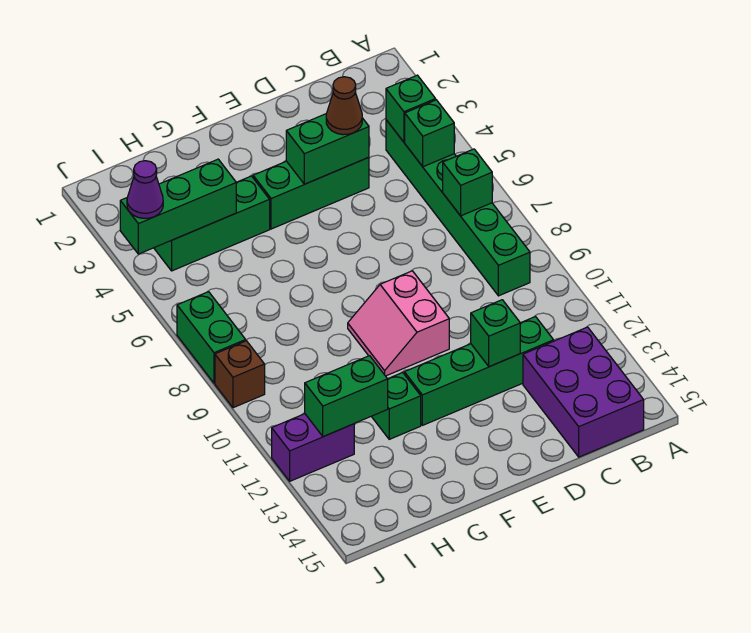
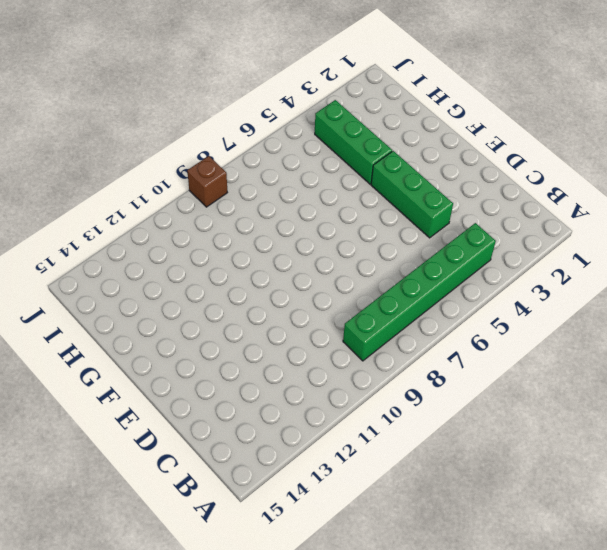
none -> purple brick B13:C15 level 1
none -> green brick C12:F12 level 1
none -> pink slope E9:F10 level 1 top E

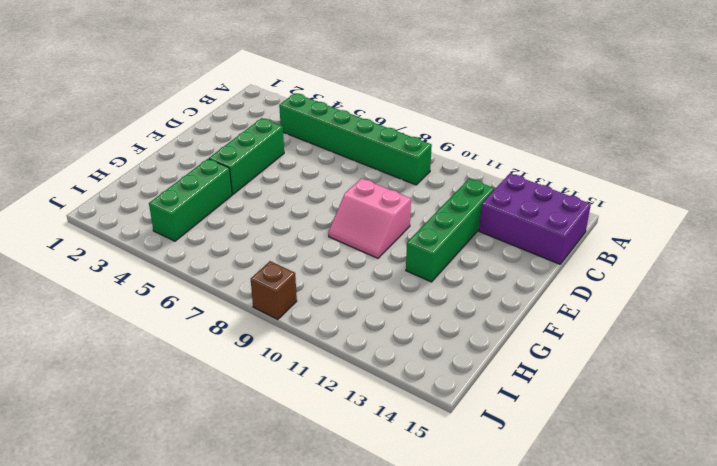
none -> green brick G12 level 1
none -> purple brick I12:J12 level 1
none -> green brick J7:J8 level 1

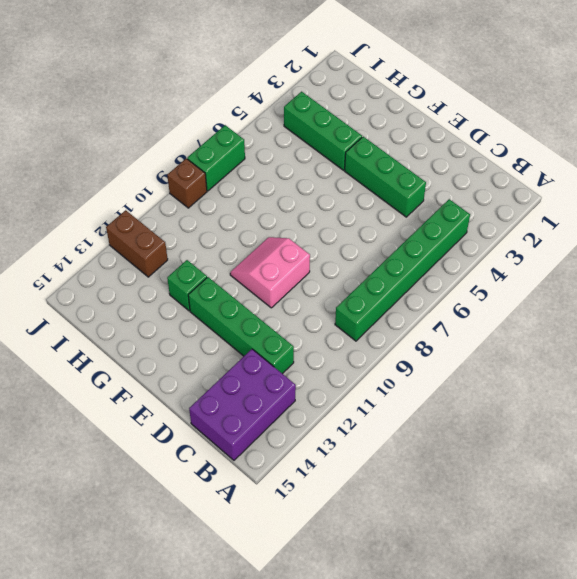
brown brick I12:J12 level 1 -> purple brick I12:J12 level 1
none -> green brick B4 level 2
none -> green brick B5 level 2
none -> green brick B7 level 2

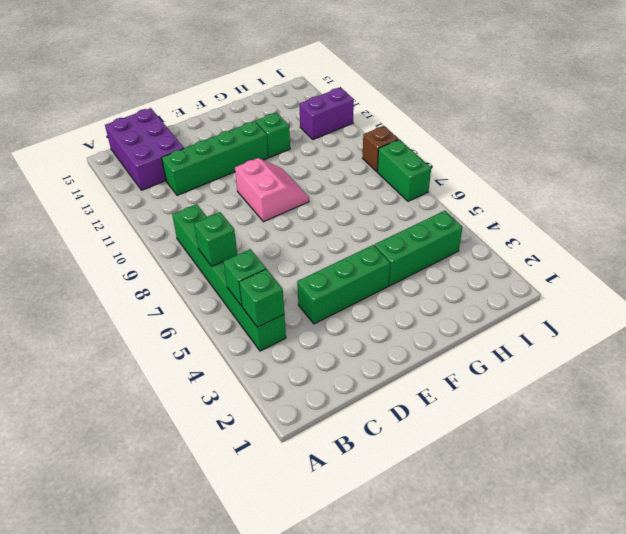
none -> green brick D4:E4 level 2
none -> green brick D12 level 2
none -> green brick H4:J4 level 2

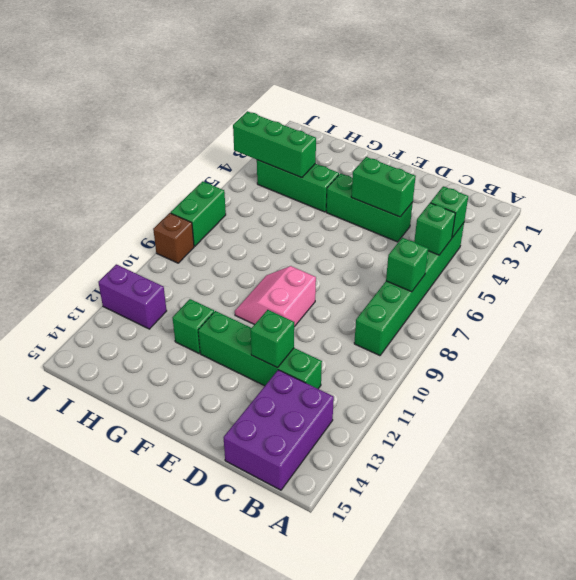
none -> green brick H12:I12 level 2
none -> brown cone D4 level 3
none -> purple cone J4 level 3

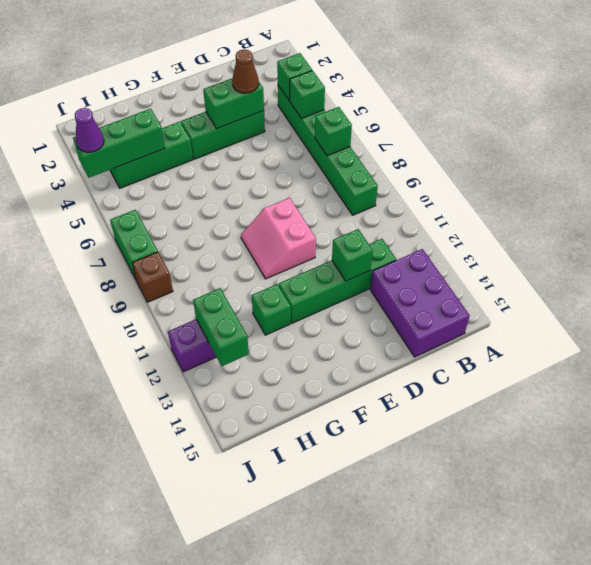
green brick I12:I13 level 2 -> green brick H12:I12 level 2

